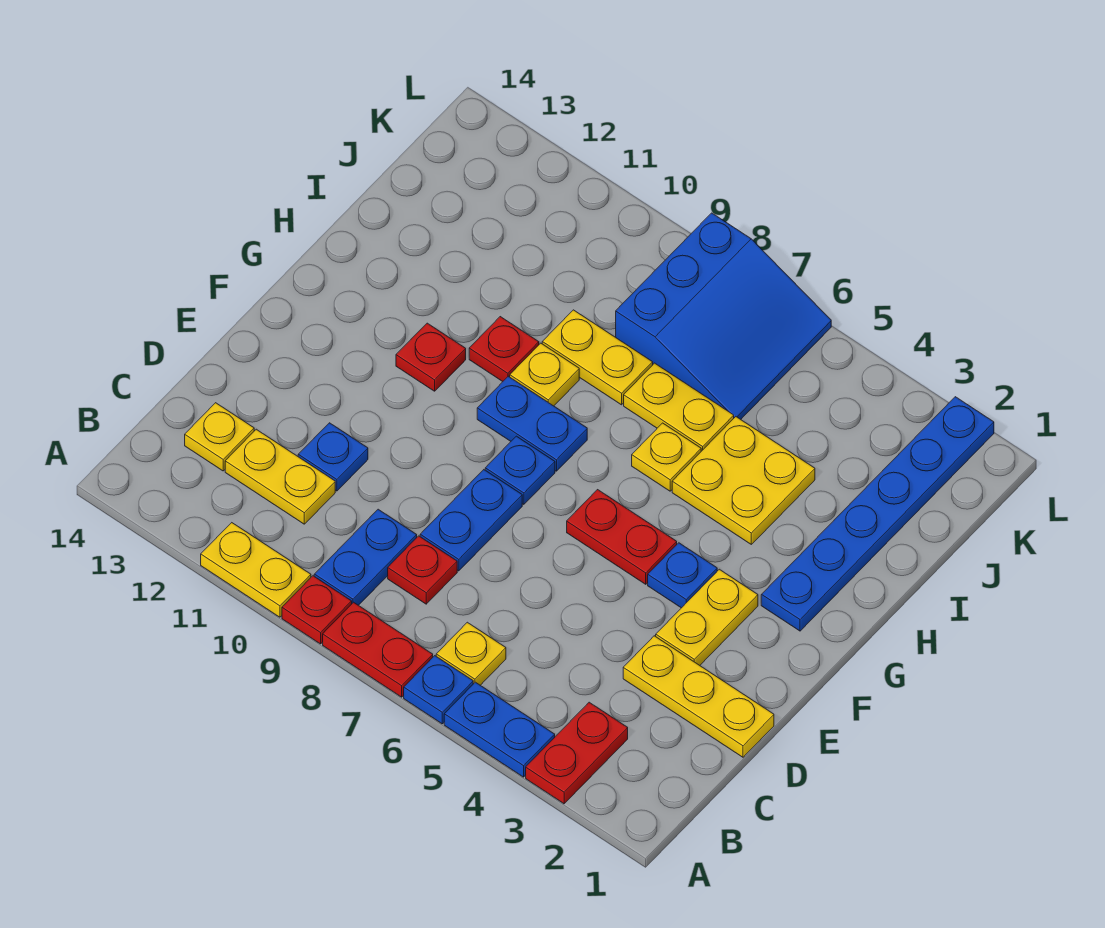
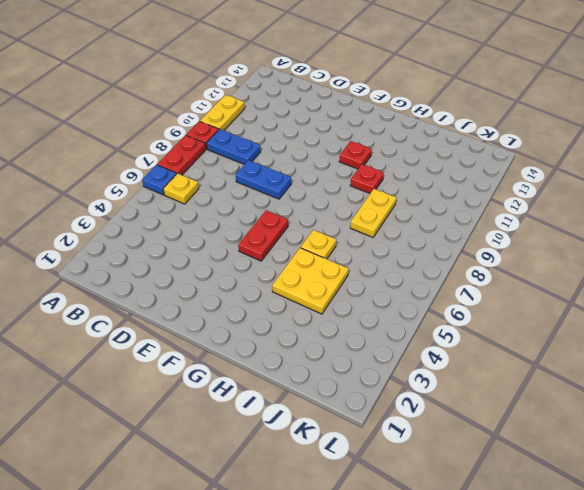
none -> red plate A3:B3 level 1
none -> blue plate A4:A5 level 1
none -> red plate C8 level 1

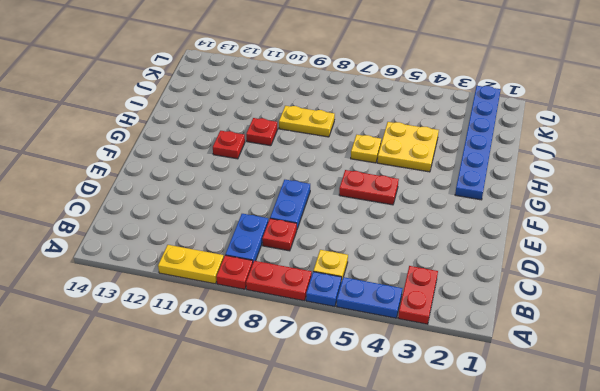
none -> yellow plate C11:C12 level 1
none -> yellow plate C13 level 1
none -> yellow plate D1:D3 level 1

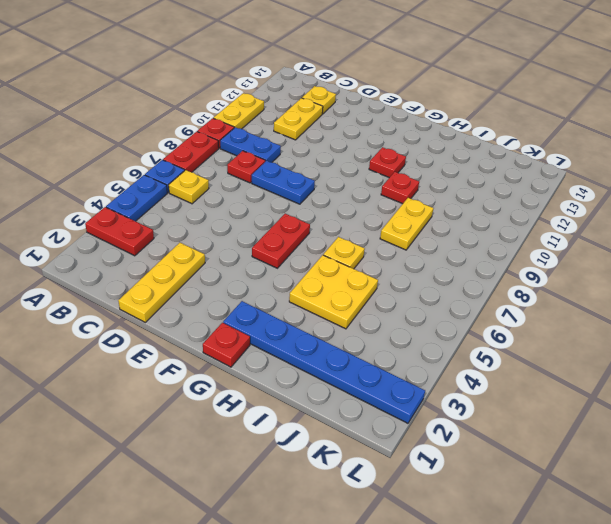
red plate G1 level 1 -> none
none -> blue plate D11 level 1
none -> yellow plate E3:F3 level 1
none -> blue plate F4 level 1

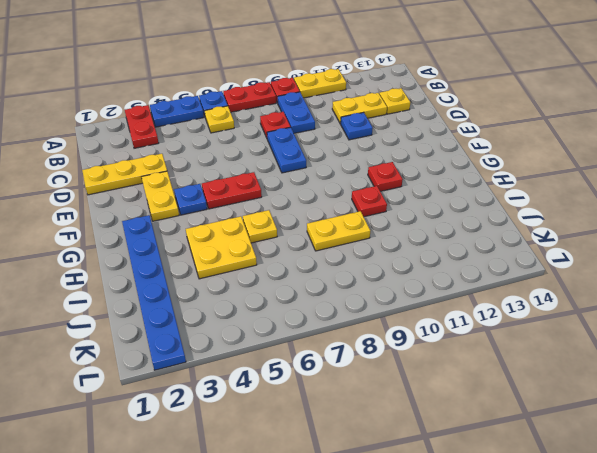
none -> blue plate F8 level 1
none -> blue plate G8:G9 level 1
none -> yellow plate H9 level 1

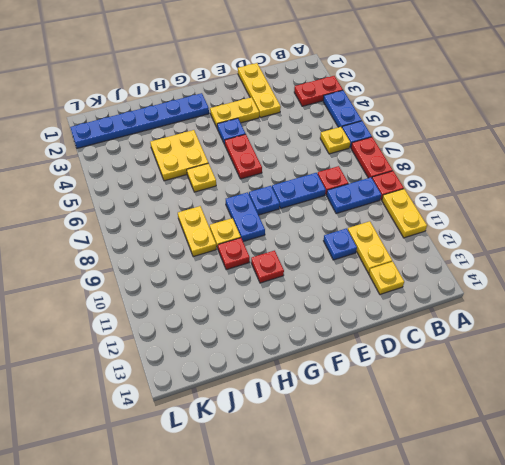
none -> yellow plate I6:I7 level 1
none -> blue slope J6:L8 level 1 top 8

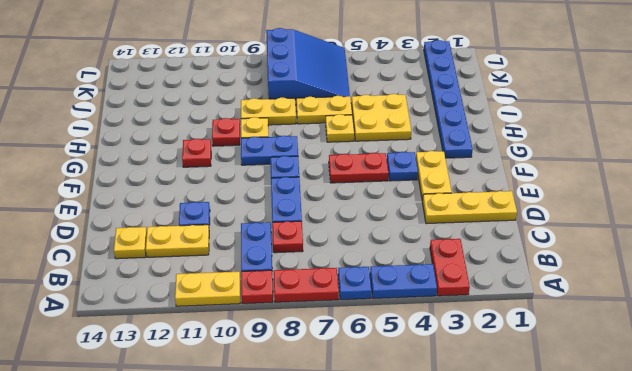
none -> yellow plate B6 level 1

